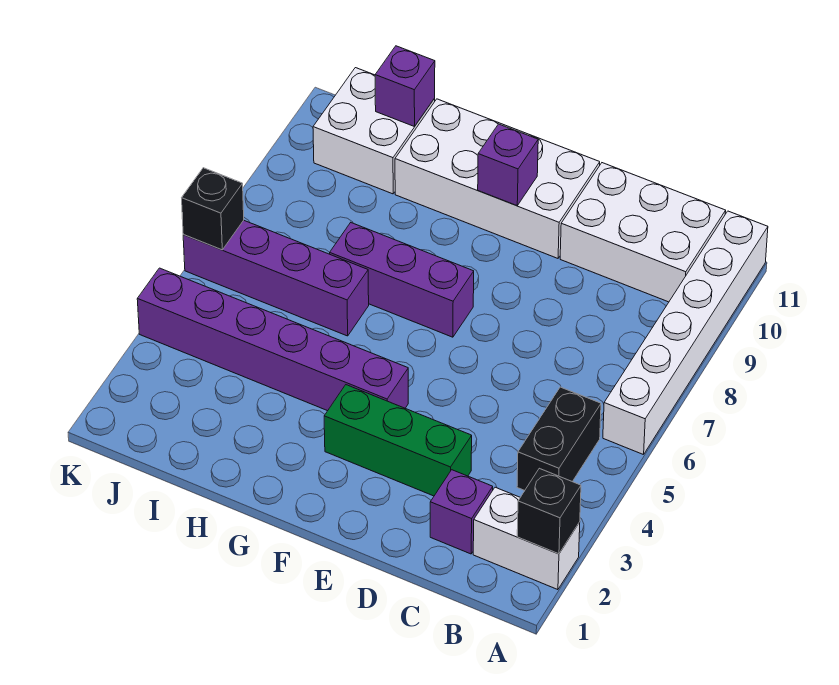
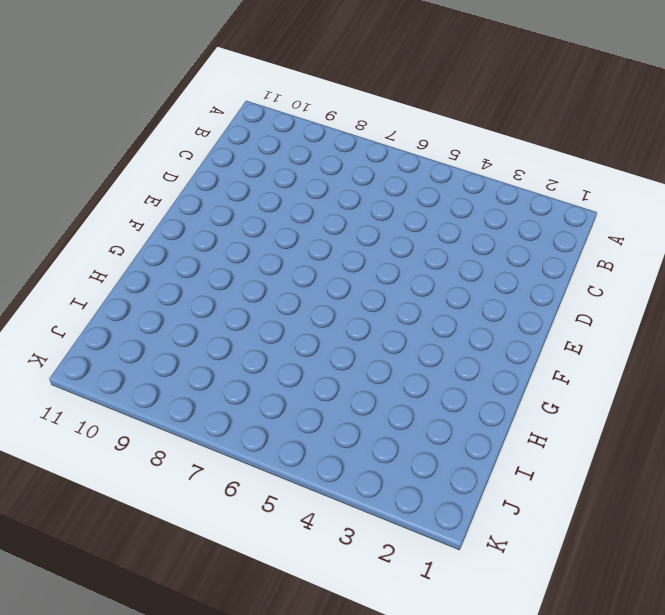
none -> white brick A2:B2 level 1
none -> white brick A6:A11 level 1
none -> black brick B4:B5 level 1

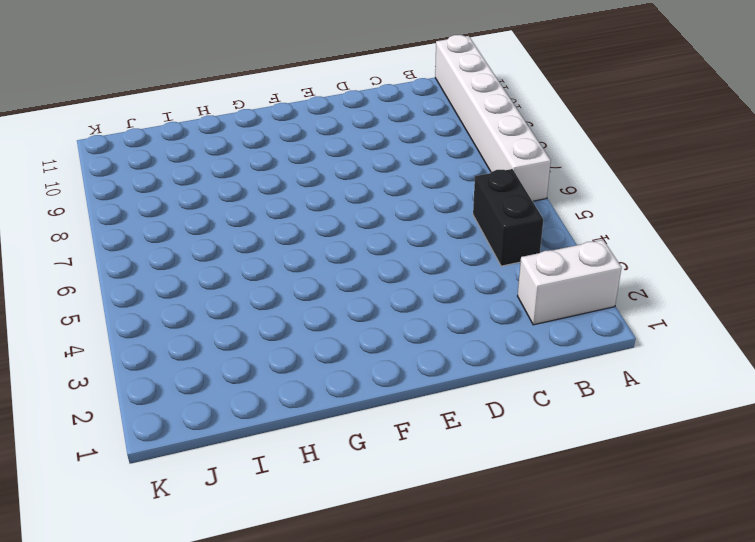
none -> white brick B10:D11 level 1
none -> purple brick C2 level 1
none -> green brick D3:F3 level 1

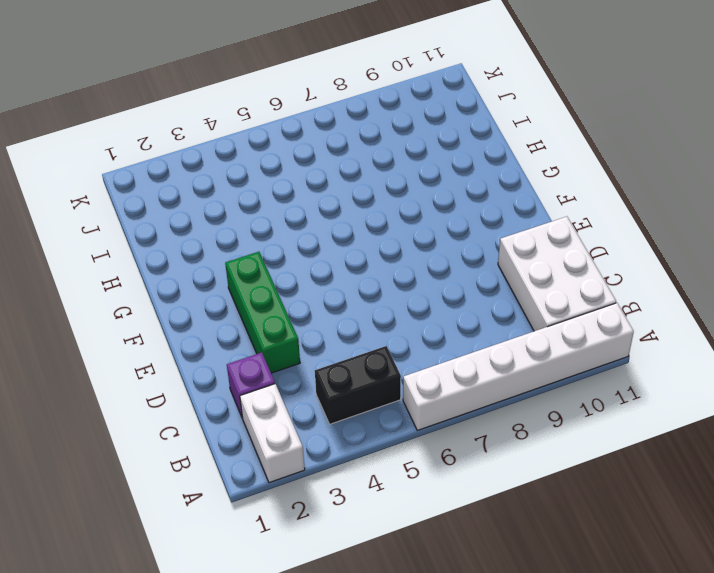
none -> white brick E10:H11 level 1
none -> purple brick F4:K4 level 1
none -> purple brick F7:H7 level 1

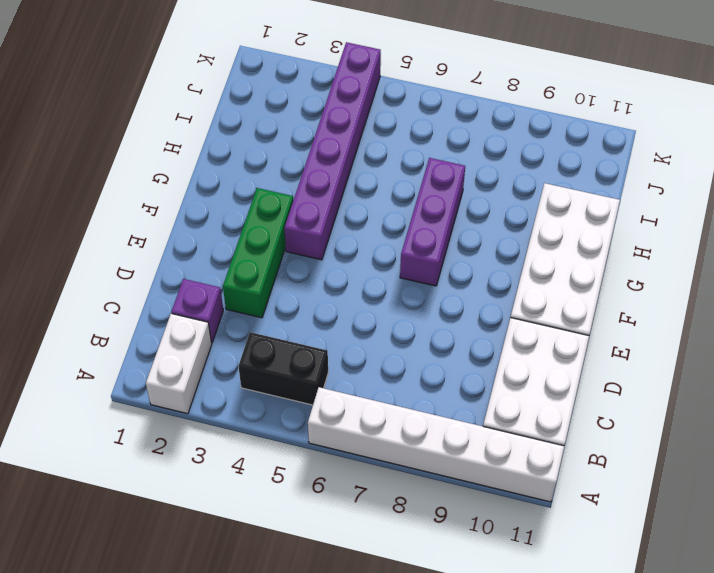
none -> purple brick H6:K6 level 1
none -> white brick I10:J11 level 1
none -> black brick A2 level 2

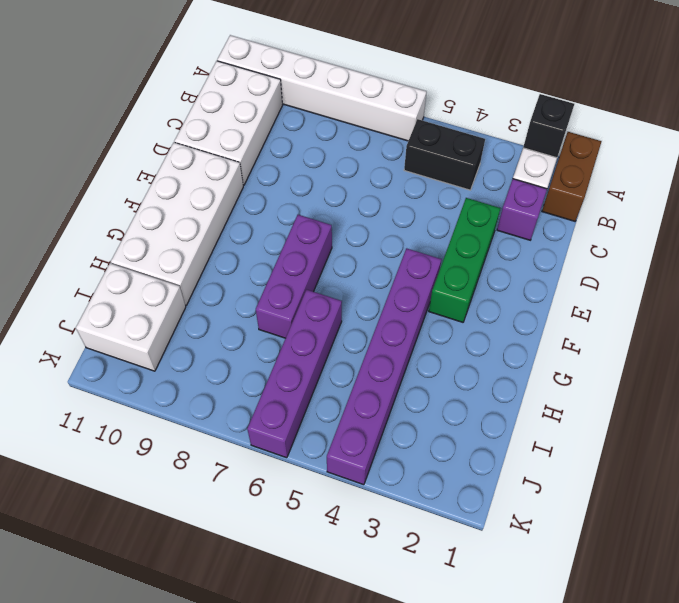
brown brick A1:B1 level 1 -> none
none -> purple brick F10 level 2
none -> purple brick I11 level 2
none -> black brick K6 level 2

